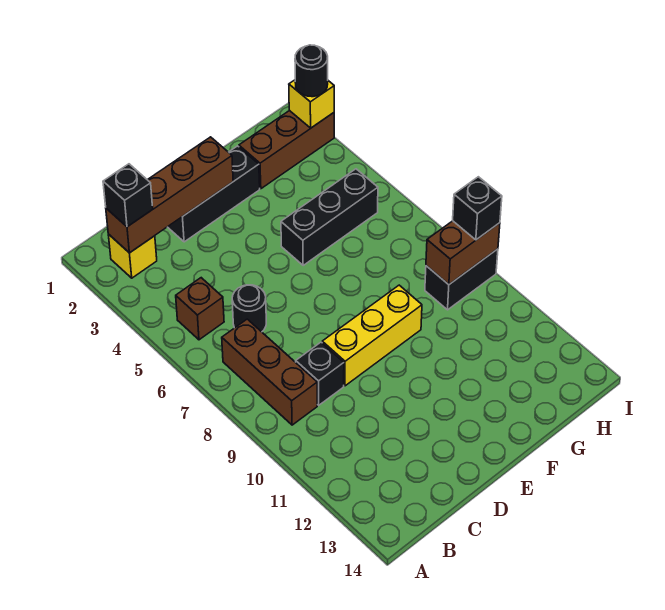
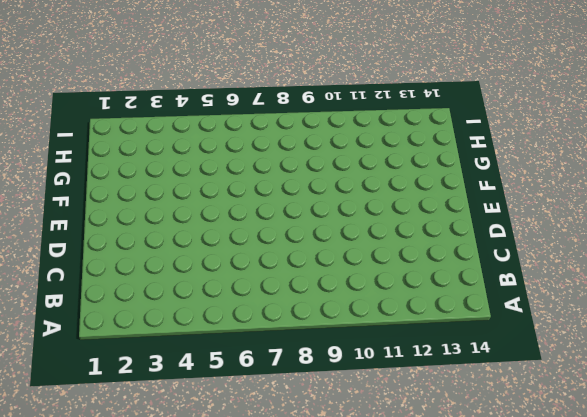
none -> yellow brick B2 level 1
none -> brown brick B5 level 1
none -> brown brick B7:B9 level 1

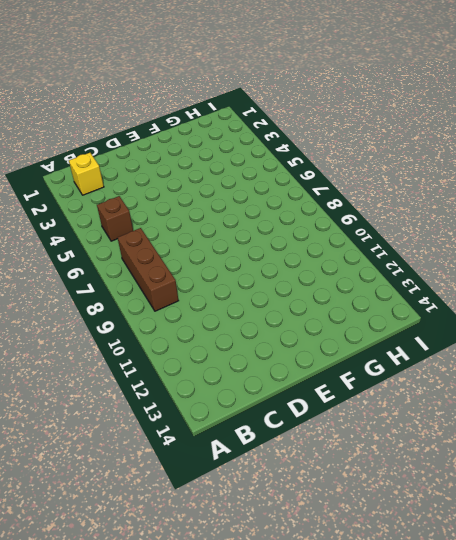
none -> black round brick C6 level 1
none -> black brick C9 level 1
none -> black brick D2:F2 level 1

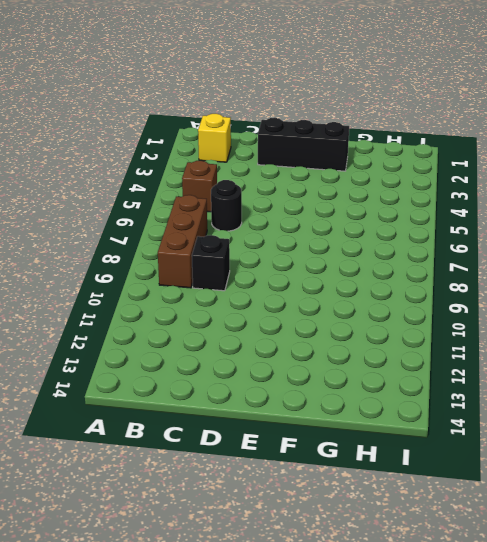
none -> yellow brick D9:F9 level 1
none -> black brick F5:H5 level 1
none -> brown brick G2:I2 level 1

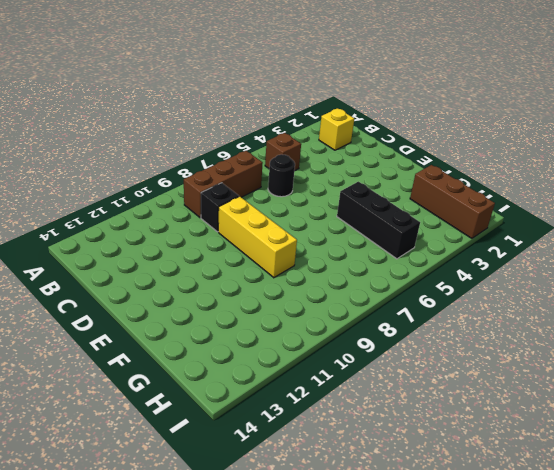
none -> black brick D2:F2 level 1
none -> black brick H9:I9 level 1
none -> brown brick B2:E2 level 2

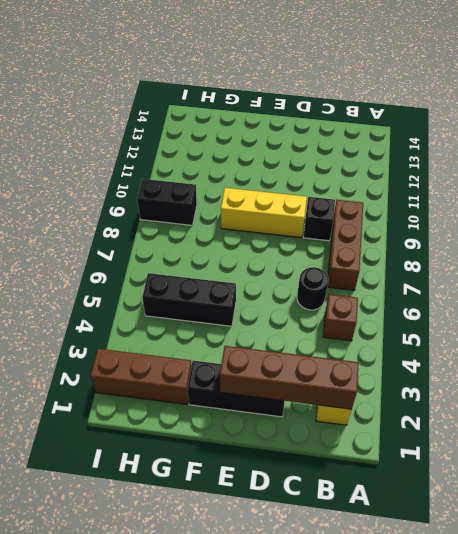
none -> brown brick H9:I9 level 2
none -> yellow brick I2 level 2
none -> black brick B2 level 3

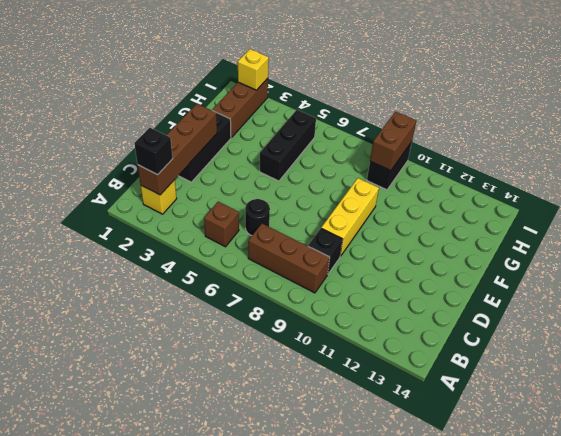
none -> black round brick I2 level 3
none -> black brick I9 level 3

